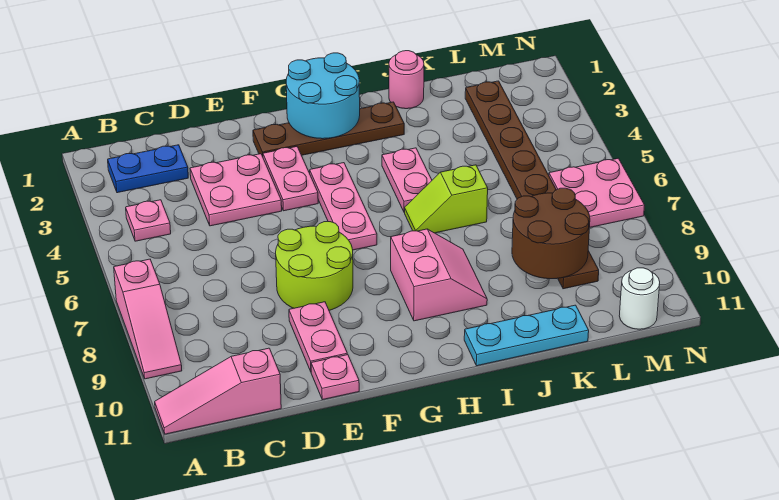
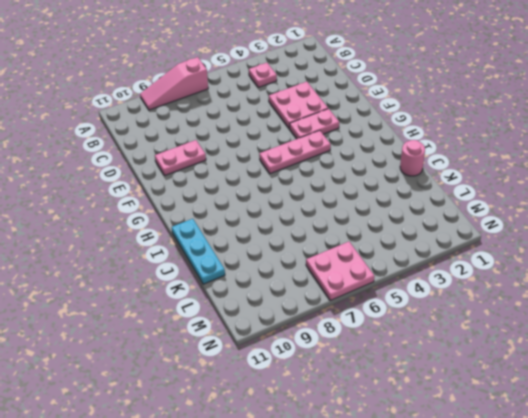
none -> pink slope A11:C11 level 1 top C
none -> blue plate B2:C2 level 1
none -> lime round brick E7:F8 level 1

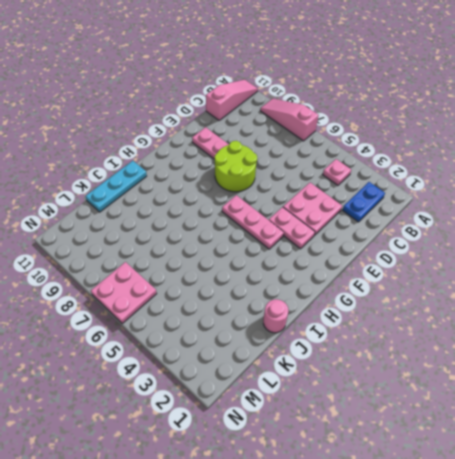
none -> pink plate E11 level 1
none -> brown plate F2:I2 level 1
none -> pink slope H8:I9 level 1 top H

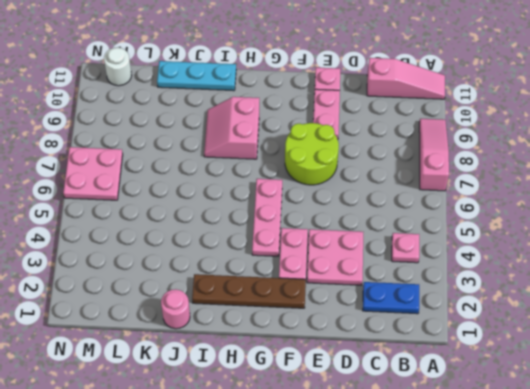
none -> pink plate I4:I5 level 1
none -> lime slope I6:J6 level 1 top J
none -> brown plate L2:L9 level 1

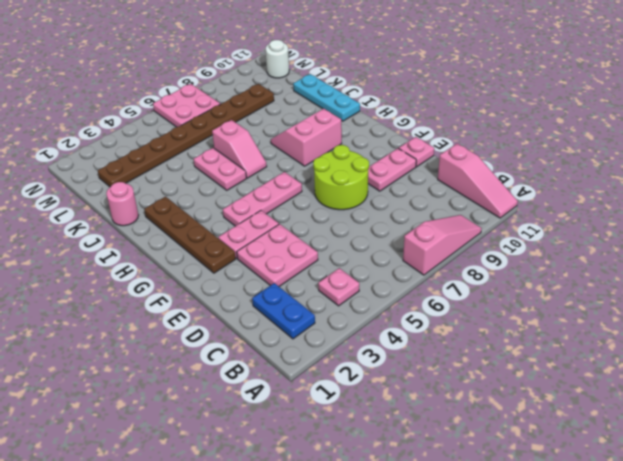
pink plate I5:J5 level 1 -> pink plate I4:I5 level 1
pink slope I6:J6 level 1 top J -> lime slope I6:J6 level 1 top J
none -> cyan round brick G1:H2 level 2
none -> brown round brick K8:L9 level 2

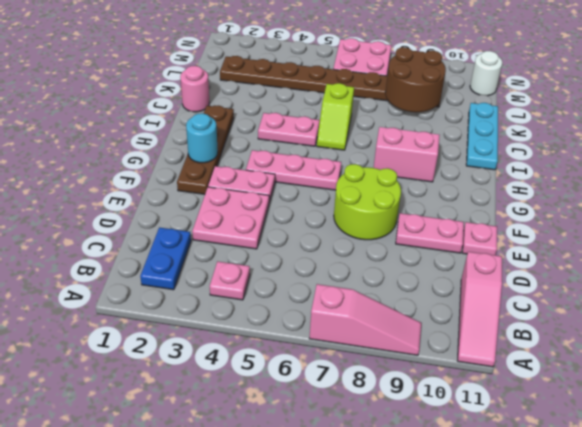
cyan round brick G2 level 2 -> cyan round brick G1:H2 level 2

